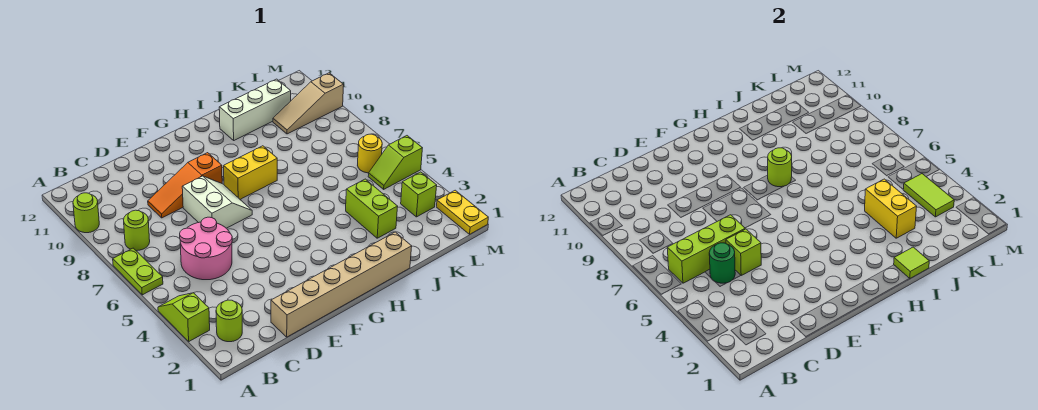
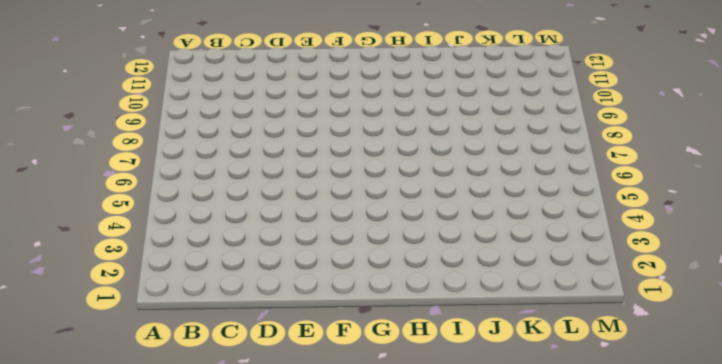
none -> lime slope A3:A4 level 1 top 3
none -> lime plate A6:A7 level 1
none -> lime round brick A10 level 1

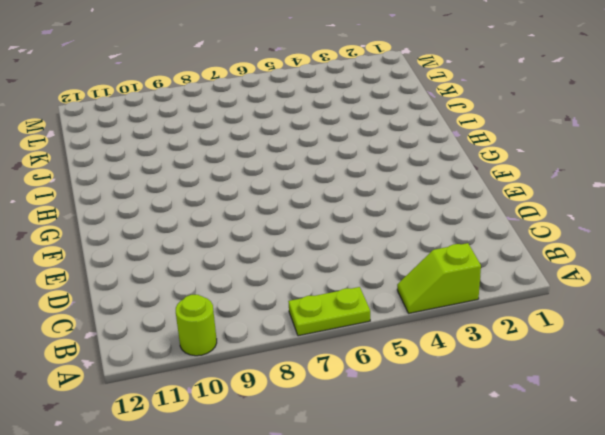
none -> lime round brick B2 level 1
none -> lime round brick B8 level 1
none -> pink round brick C5:D6 level 1

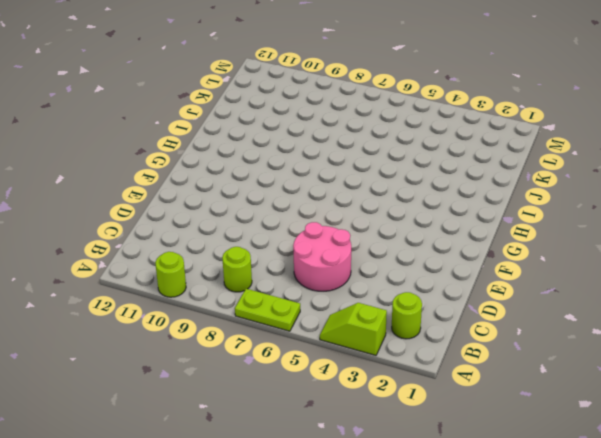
none -> tan brick D1:I1 level 1
none -> orange slope D9:F9 level 1 top F
none -> white slope E7:F8 level 1 top E

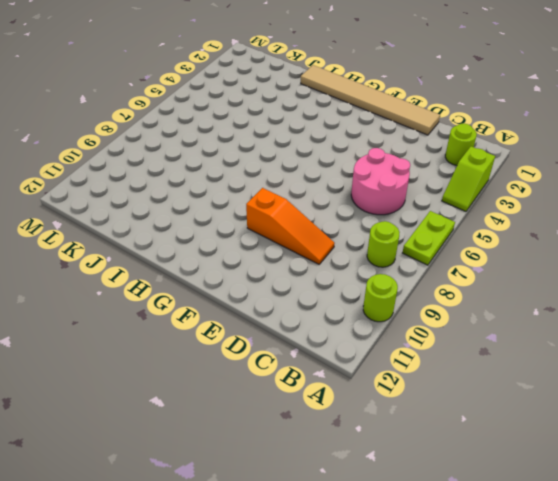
tan tile D1:I1 level 1 -> tan brick D1:I1 level 1
none -> white slope E7:F8 level 1 top E
none -> yellow brick G8:H8 level 1
none -> white brick I11:K11 level 1

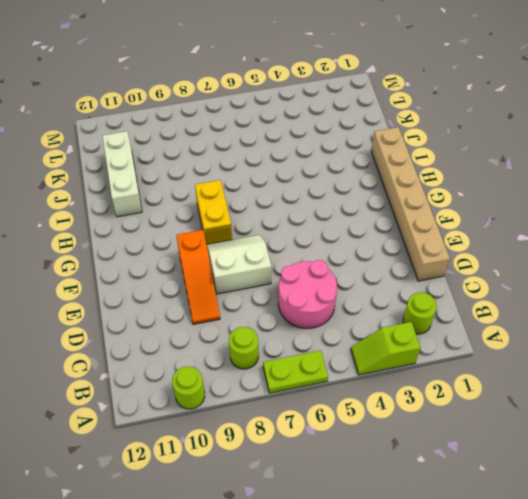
none -> lime brick J3:J4 level 1
none -> tan slope K10:M10 level 1 top M
none -> lime brick L3 level 1

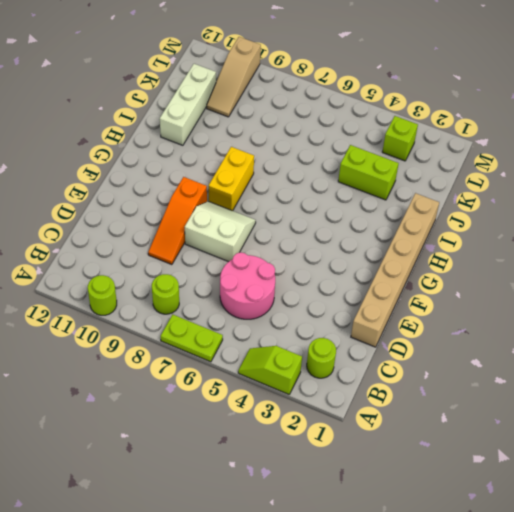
none -> lime slope L5:M5 level 1 top M
none -> yellow round brick L6 level 1
none -> yellow plate M1:M2 level 1

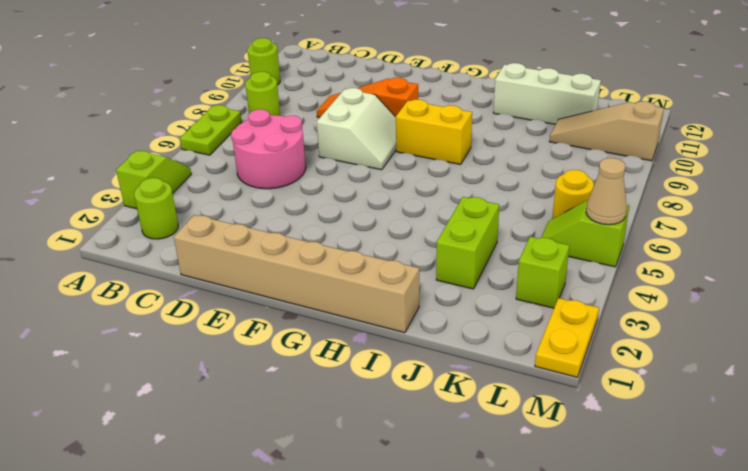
tan cone M5 level 2 -> none
none -> lime brick B6:D6 level 2
none -> green round brick C5 level 2
none -> lime brick D5 level 2

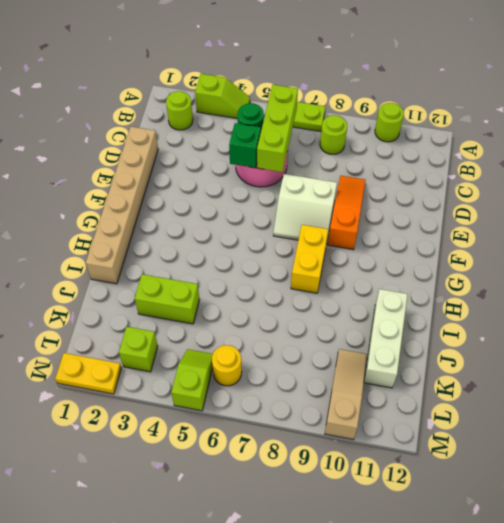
green brick D5 level 2 -> lime brick D5 level 2
none -> lime round brick H8 level 2
none -> lime tile I1 level 2
none -> yellow brick J3:J4 level 2

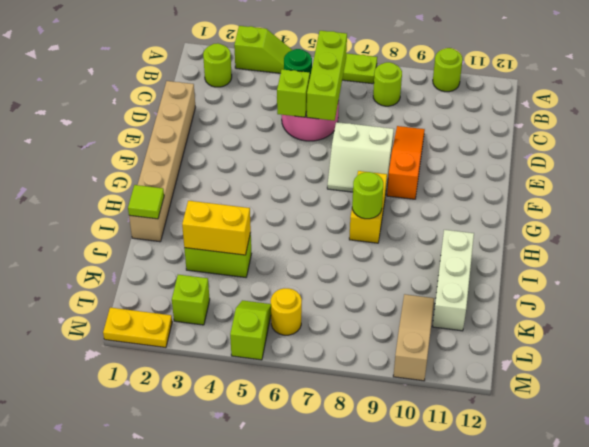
none -> lime tile L3:L4 level 2

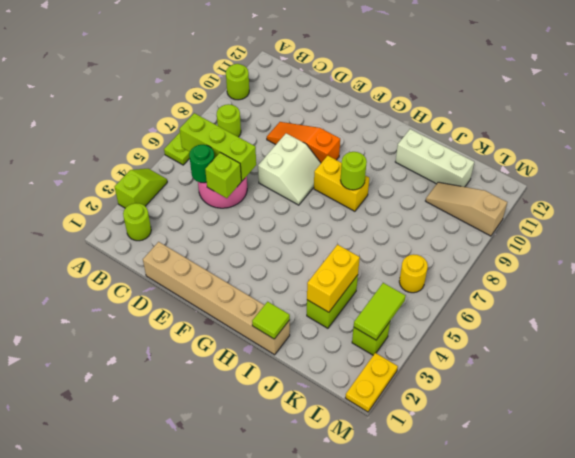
none -> lime slope L5:M5 level 1 top M

